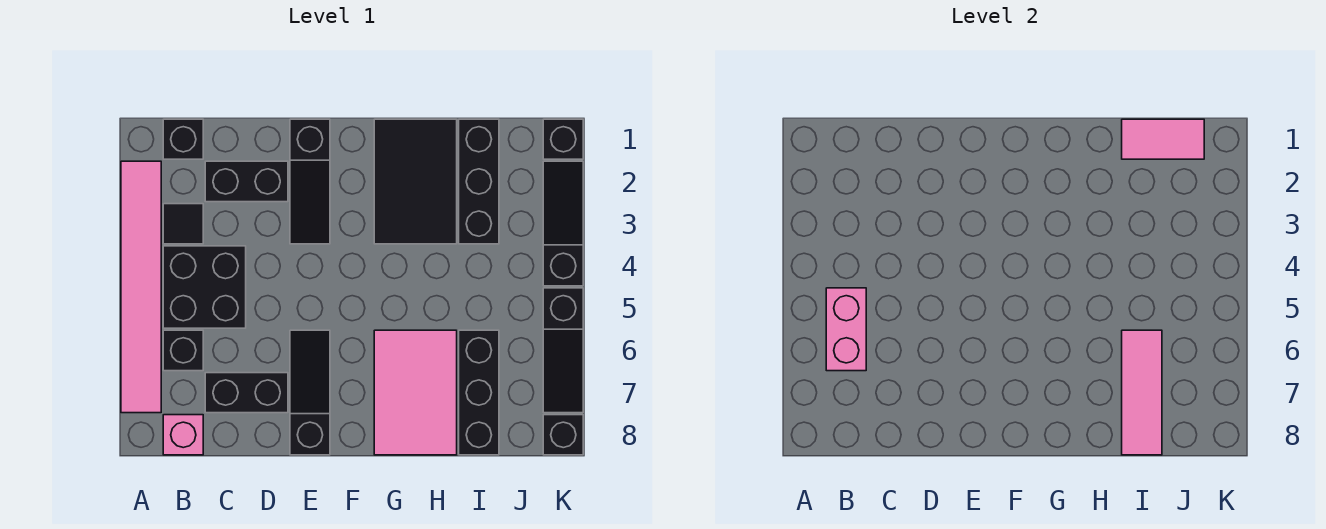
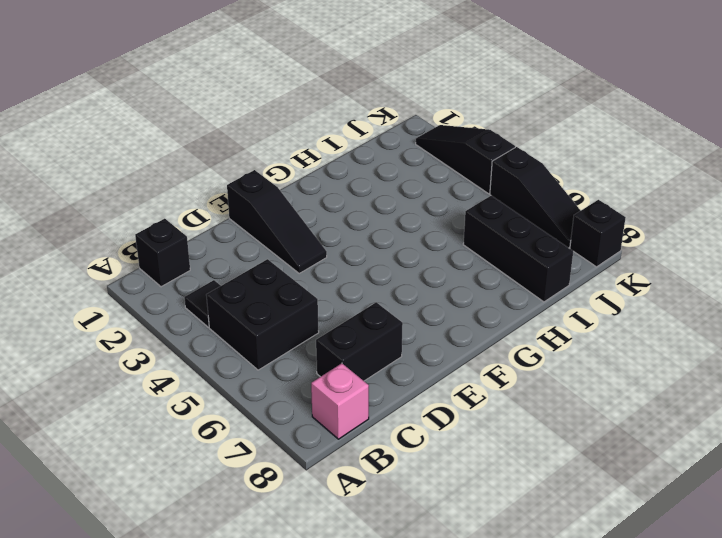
none -> pink tile A2:A7 level 1
none -> black brick B6 level 1
none -> black brick C2:D2 level 1

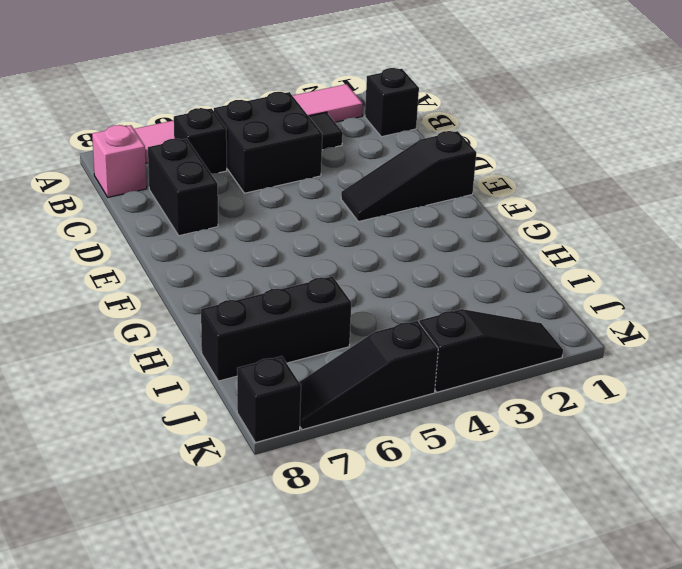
none -> black brick C2:D2 level 1
none -> black slope E6:E8 level 1 top 8
none -> black tile G1:H3 level 1

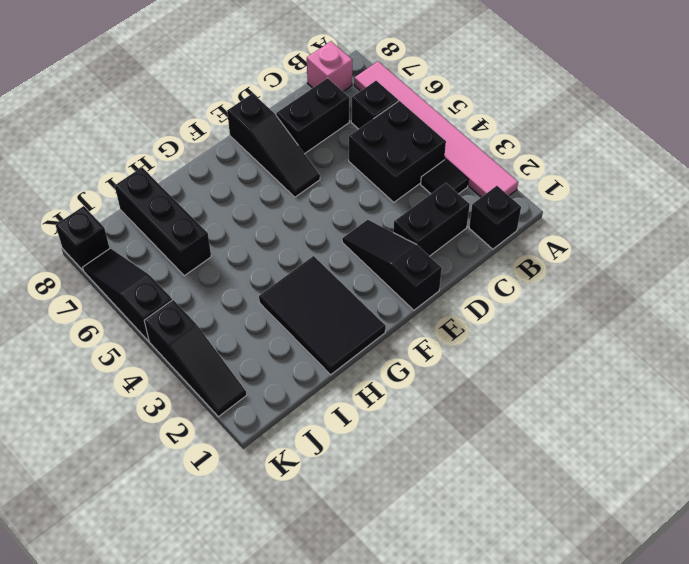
none -> pink tile G6:H8 level 1
none -> black brick I1:I3 level 1
none -> black brick K1 level 1

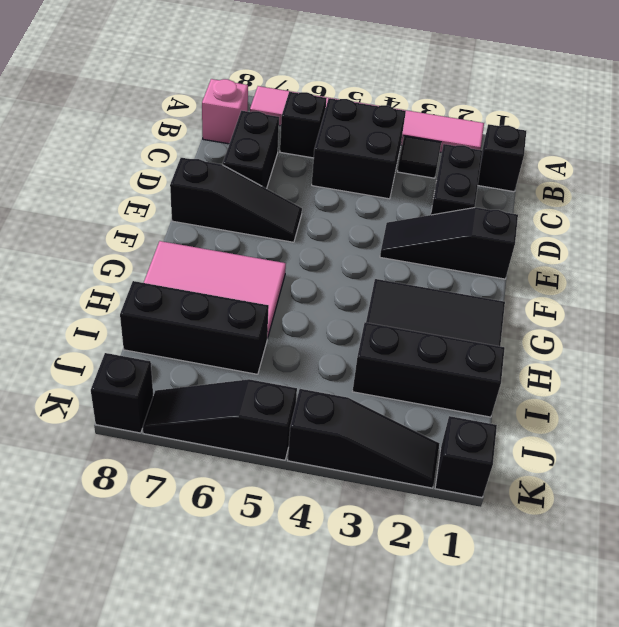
none -> pink brick B5:B6 level 2
none -> pink tile I1:J1 level 2
none -> pink tile I6:I8 level 2

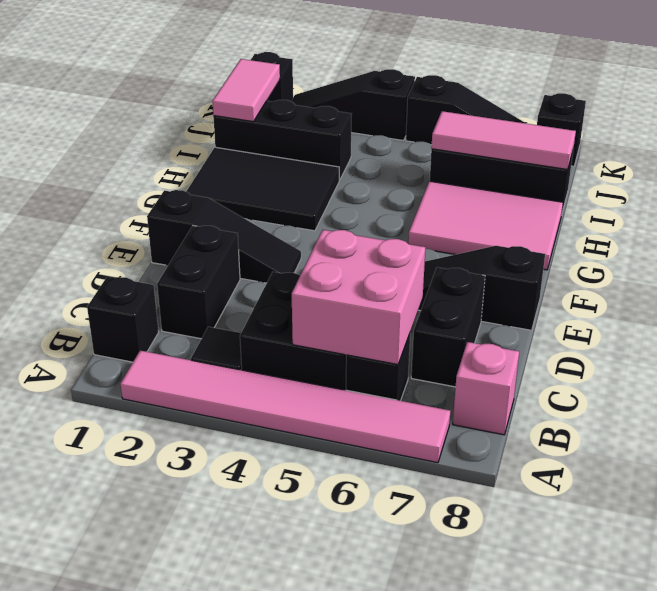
pink brick B5:C6 level 2 -> pink brick B5:B6 level 2

